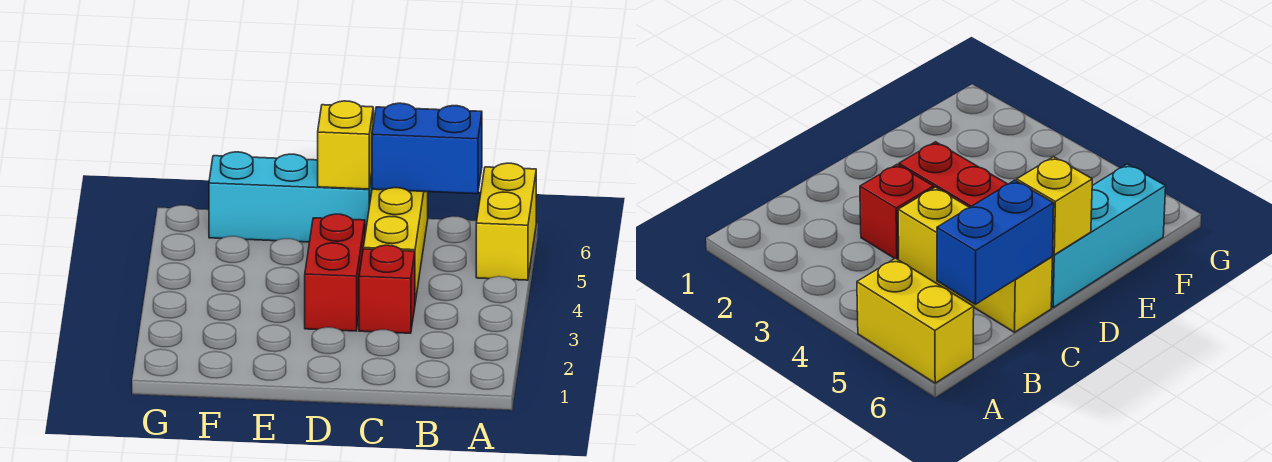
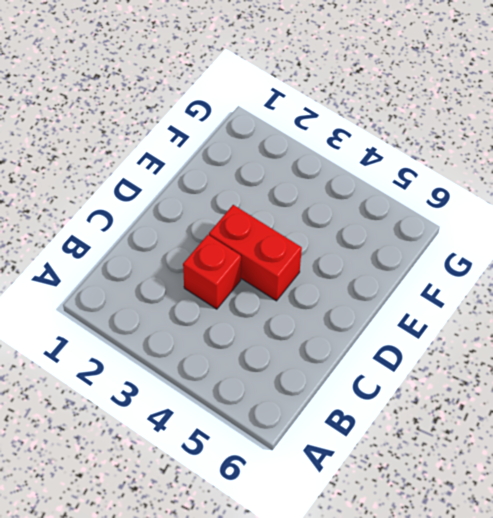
none -> yellow brick A5:A6 level 1
none -> yellow brick C4:C6 level 1

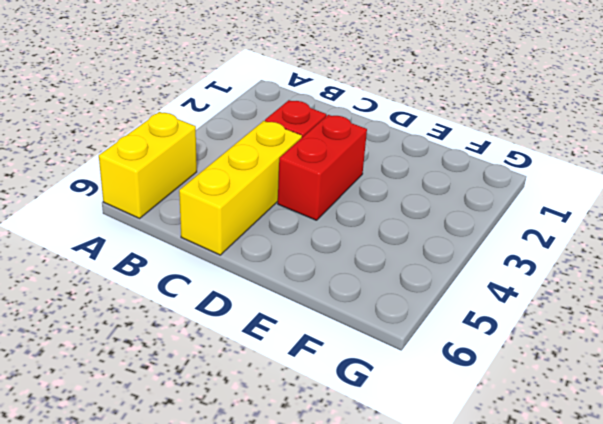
none -> cyan brick D6:F6 level 1
none -> blue brick B6:C6 level 2

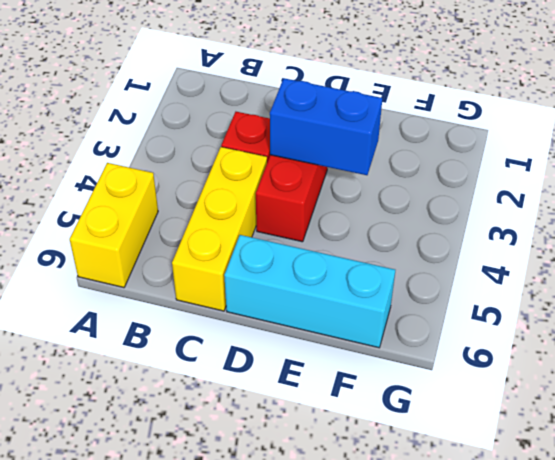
blue brick D3:E3 level 2 -> blue brick B6:C6 level 2
none -> yellow brick D6 level 2

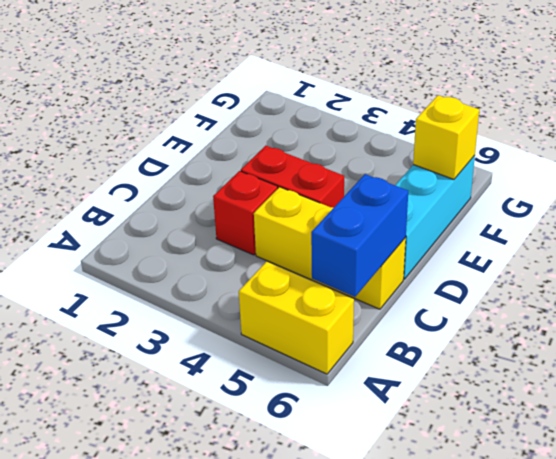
yellow brick F6 level 2 -> yellow brick D6 level 2

